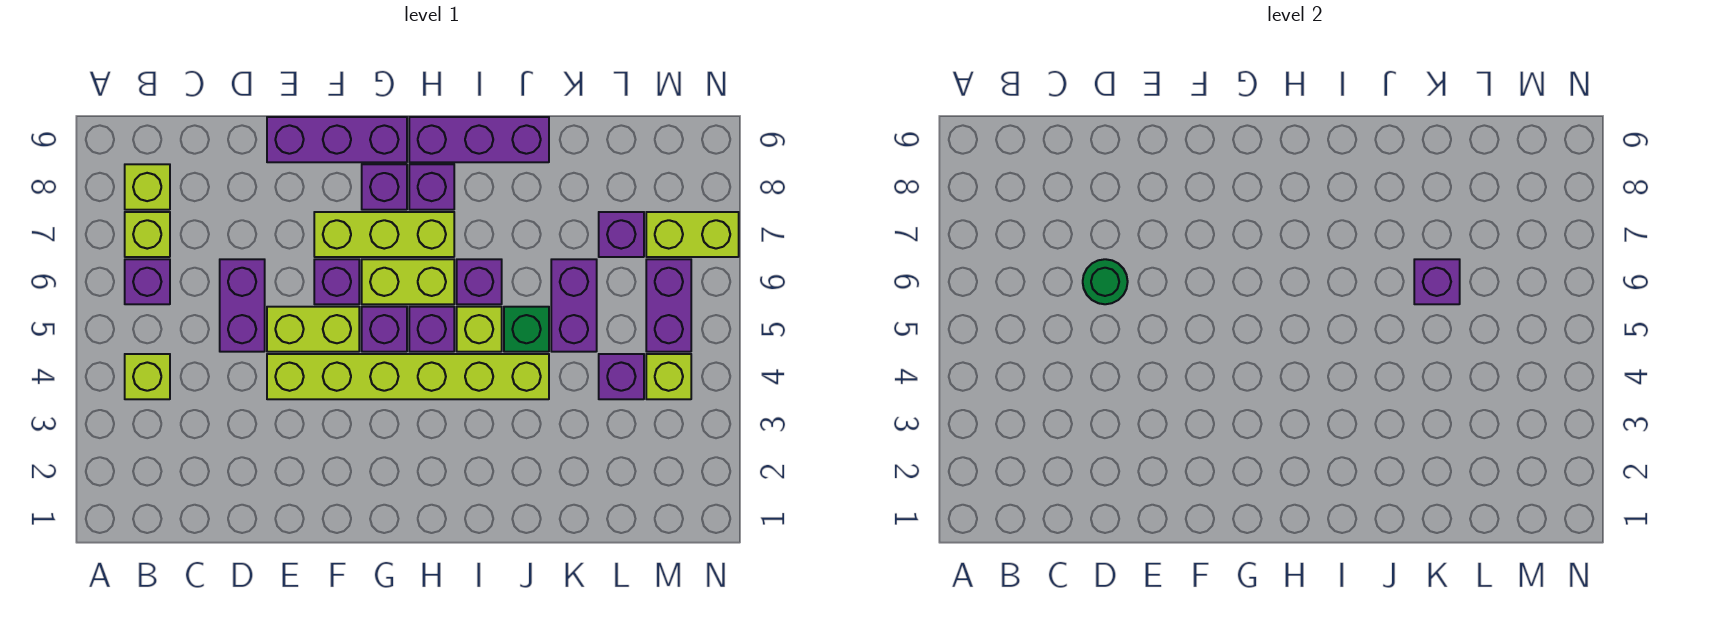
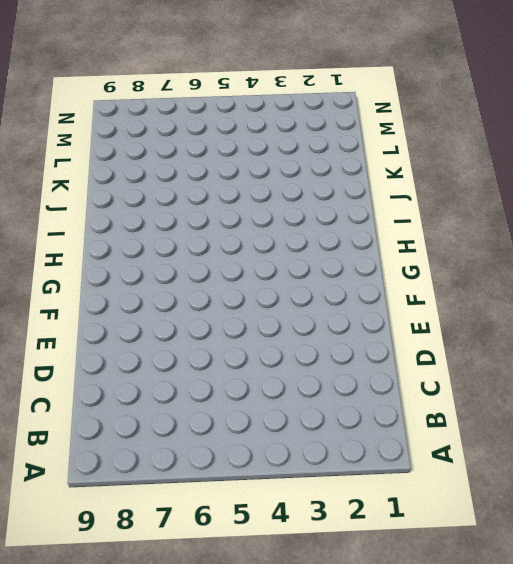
none -> lime brick B4 level 1
none -> purple brick B6 level 1
none -> lime brick B7 level 1

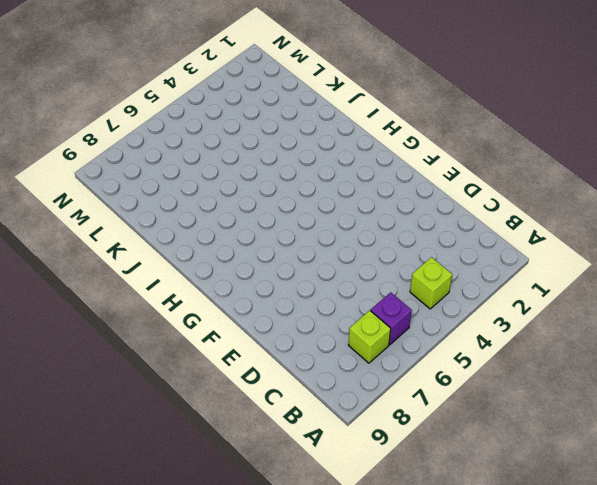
none -> lime brick B8 level 1
none -> purple brick D5:D6 level 1
none -> lime brick E4:J4 level 1

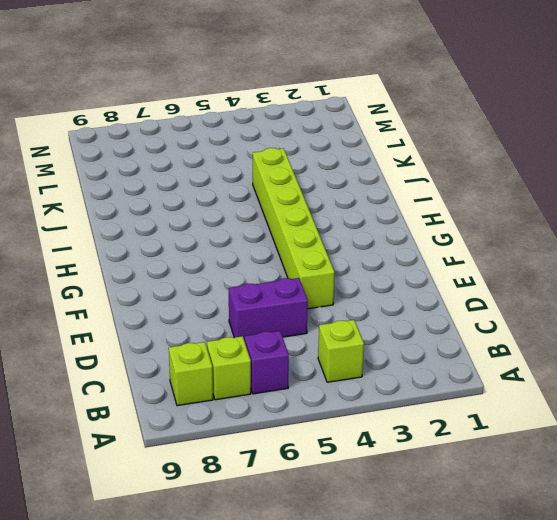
none -> lime brick E5:F5 level 1
none -> purple brick E9:G9 level 1
none -> purple brick F6 level 1

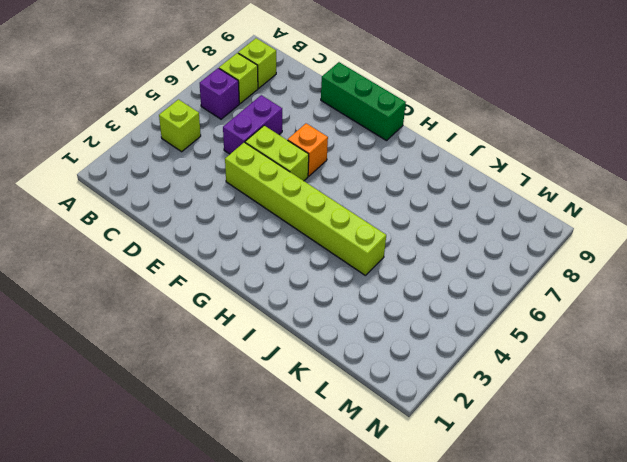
green brick E9:G9 level 1 -> purple brick E9:G9 level 1
orange brick F6 level 1 -> purple brick F6 level 1
none -> lime brick F7:H7 level 1
none -> purple brick G5 level 1
none -> lime brick G6:H6 level 1

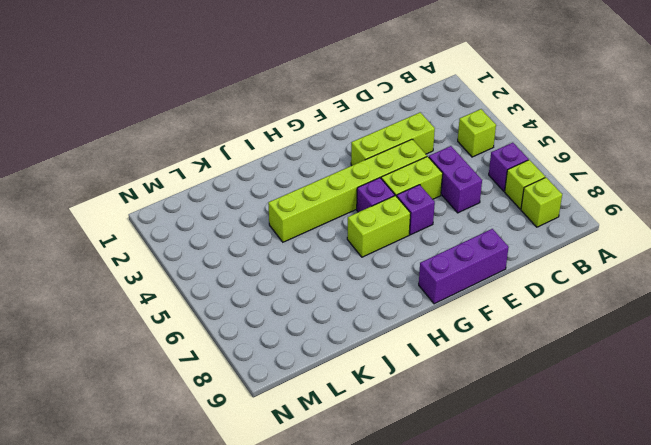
lime brick D3:F3 level 1 -> lime brick F7:H7 level 1
none -> purple brick G8 level 1
none -> purple brick H5 level 1
none -> purple brick H8 level 1

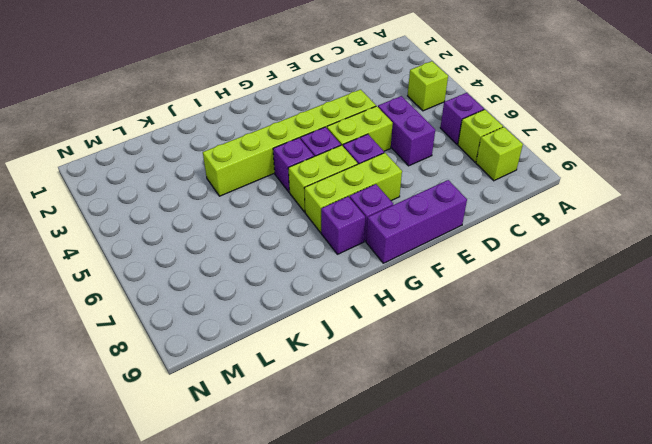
none -> purple brick H9:J9 level 1
none -> lime brick I5 level 1
none -> purple brick I6 level 1

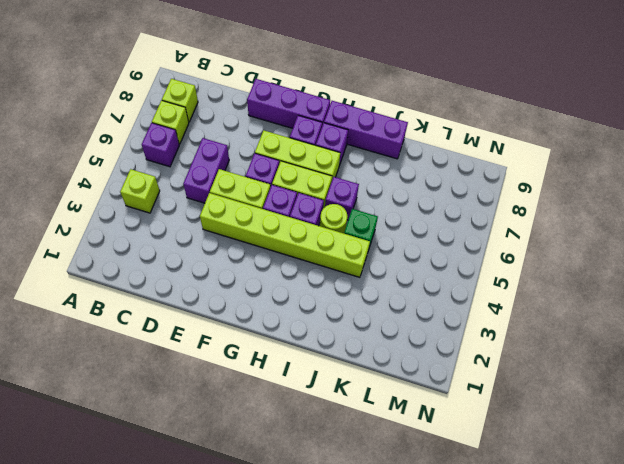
lime round brick I5 level 1 -> lime brick I5 level 1
none -> purple brick K5:K6 level 1
none -> purple brick L4 level 1
none -> purple brick L7 level 1

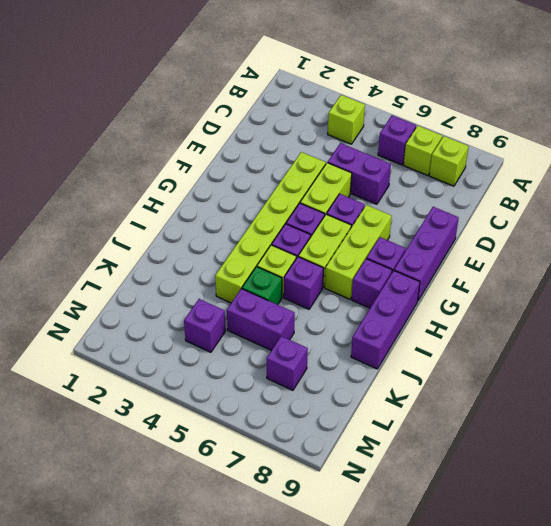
none -> lime brick M4 level 1
none -> purple brick M5:M6 level 1
none -> lime brick M7:N7 level 1

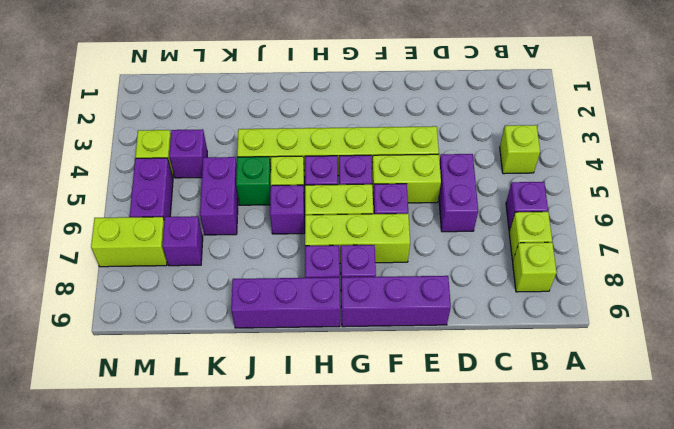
none -> green round brick D6 level 2
none -> purple brick K6 level 2

